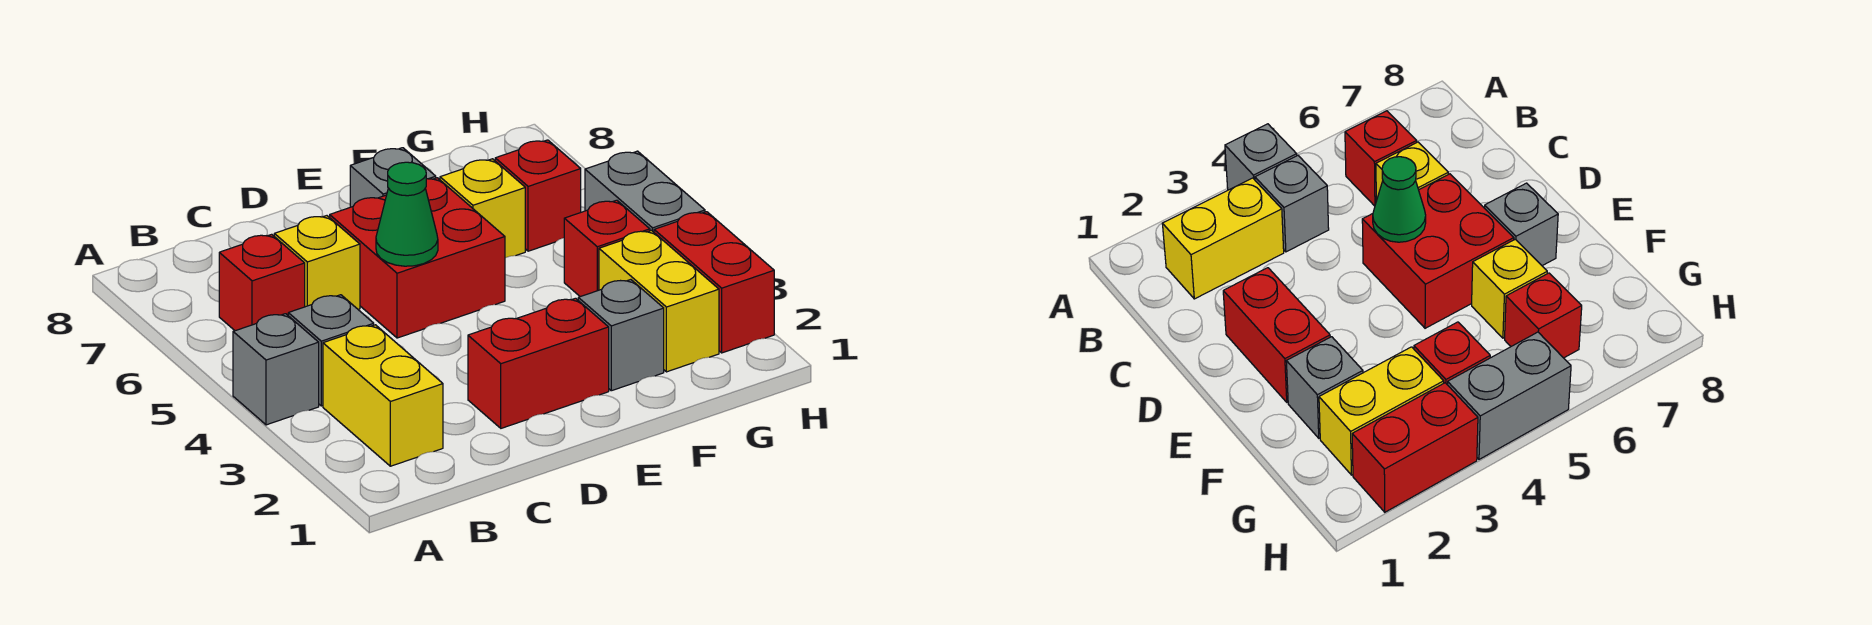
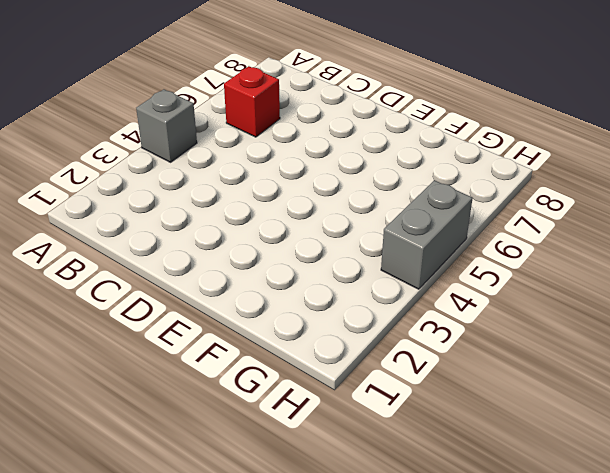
none -> yellow brick B2:B3 level 1
none -> grey brick B4 level 1
none -> yellow brick C6 level 1

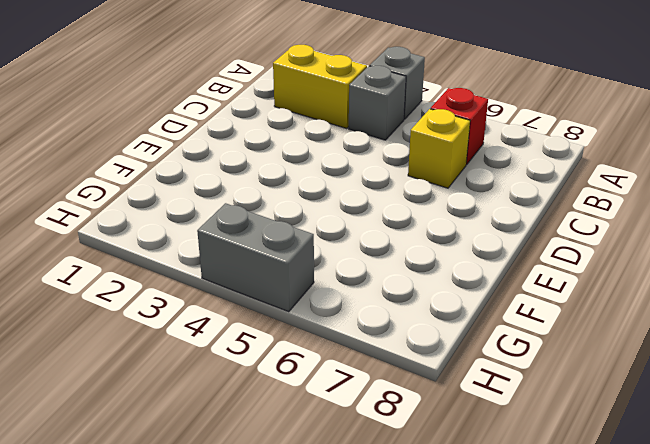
none -> red brick D2:E2 level 1
none -> red brick D5:E6 level 1
none -> grey brick E7 level 1

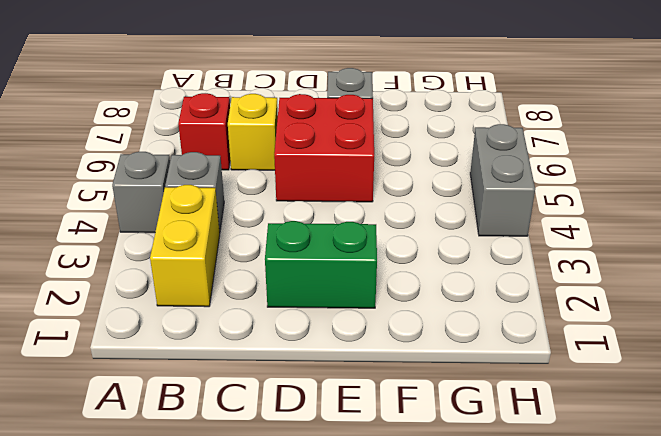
green brick D2:E2 level 1 -> red brick D2:E2 level 1
none -> grey brick F2 level 1
none -> yellow brick F6 level 1
none -> yellow brick G2:G3 level 1

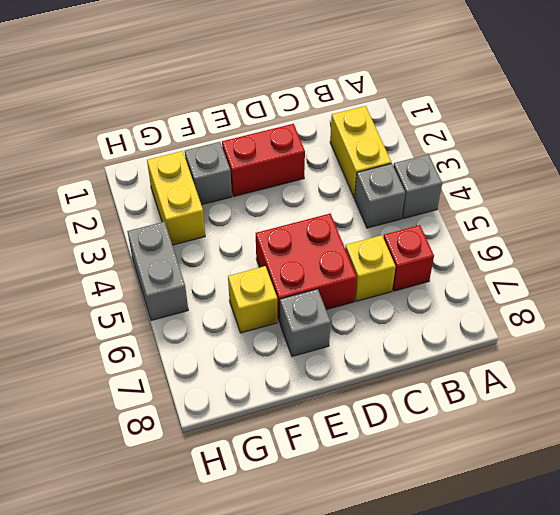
none -> red brick G4 level 1
none -> red brick G6 level 1
none -> red brick H2:H3 level 1

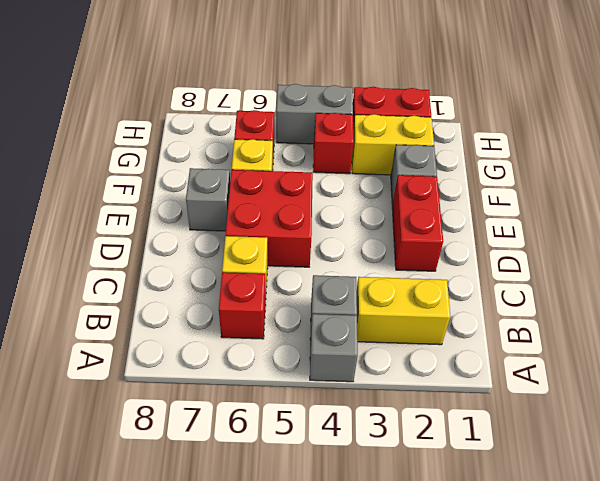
none -> green cone D5 level 2

